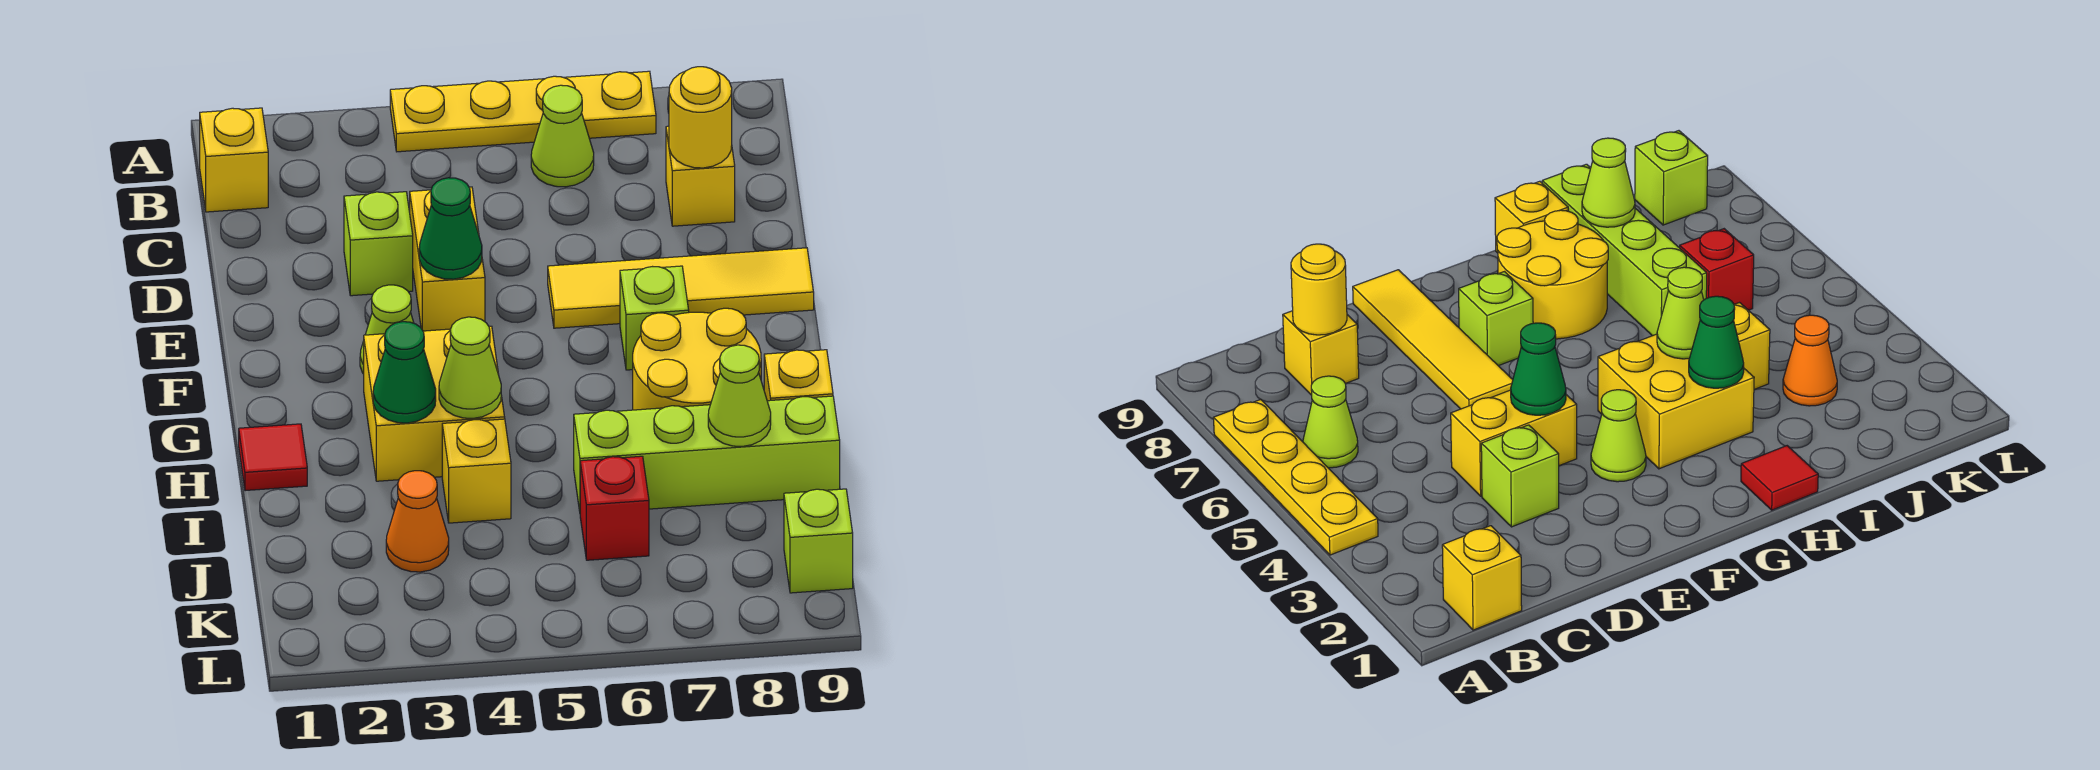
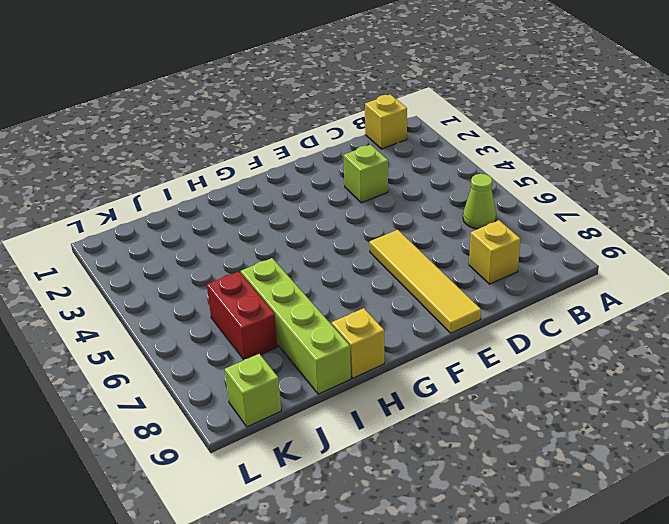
red brick J6:J7 level 1 -> red brick J6 level 1
none -> yellow plate A4:A7 level 1
none -> yellow brick D4:E4 level 1
none -> lime cone F3 level 1

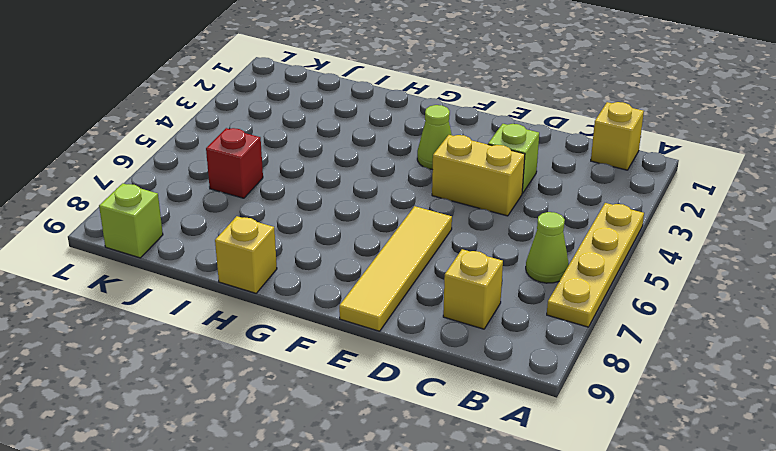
none -> lime brick F7 level 1
none -> yellow brick G3:H4 level 1
none -> yellow round brick G7:H8 level 1

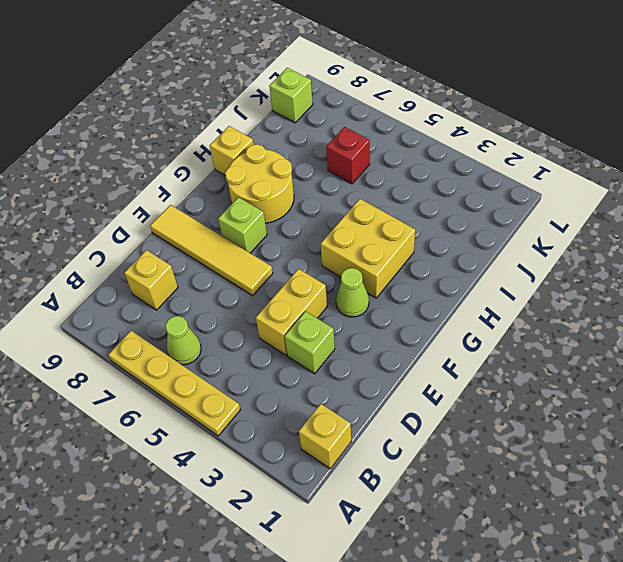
none -> red tile H1 level 1
none -> yellow brick I4 level 1
none -> lime brick I6:I9 level 1

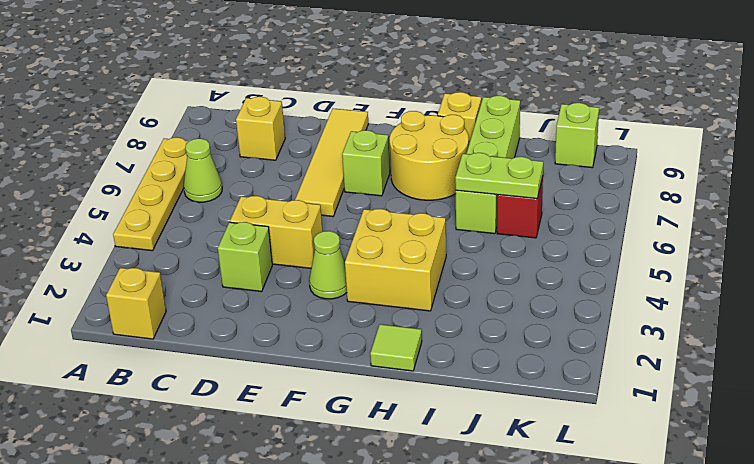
lime tile H1 level 1 -> red tile H1 level 1
lime plate I6:J6 level 2 -> none
none -> yellow brick I4 level 1
none -> orange cone J3 level 1
none -> yellow round brick C8 level 2

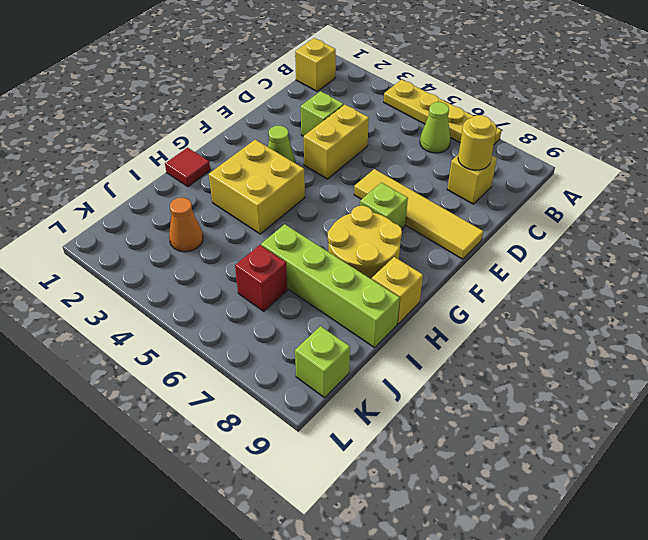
none -> yellow brick I4 level 1
none -> green cone E4 level 2
none -> green cone H3 level 2

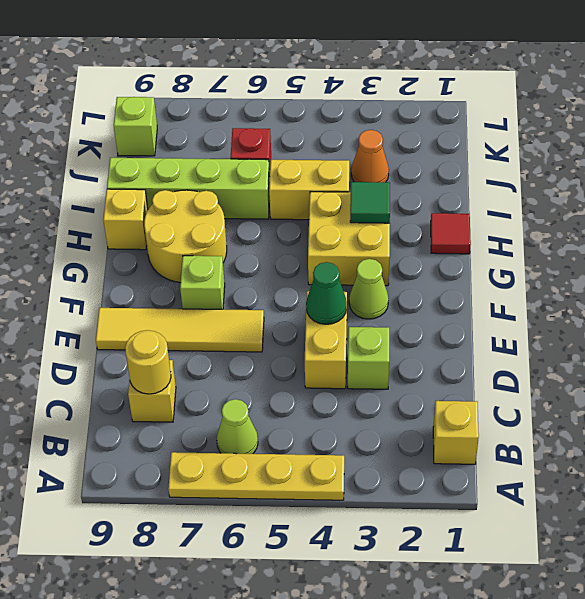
green tile H3 level 2 -> green cone H3 level 2
yellow brick I4:I5 level 1 -> yellow brick I4 level 1
none -> lime cone H4 level 2
none -> lime cone I8 level 2

